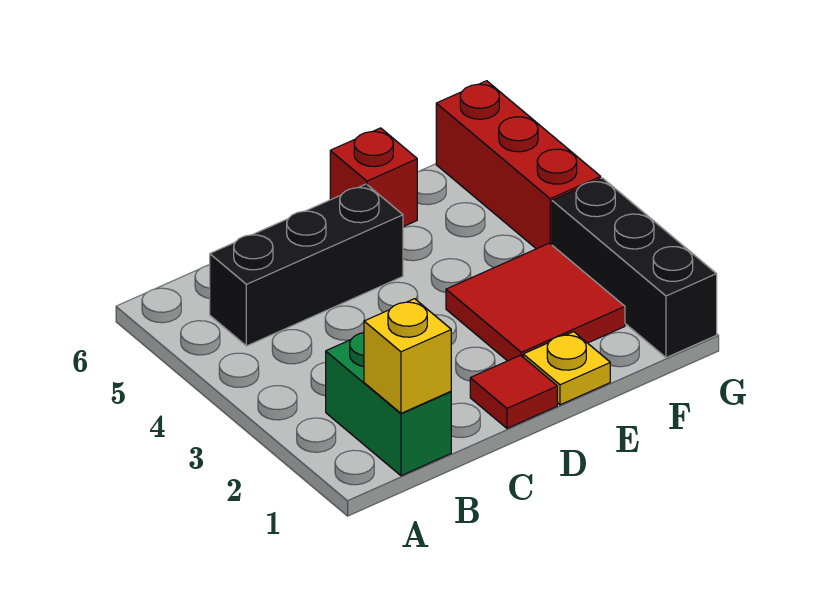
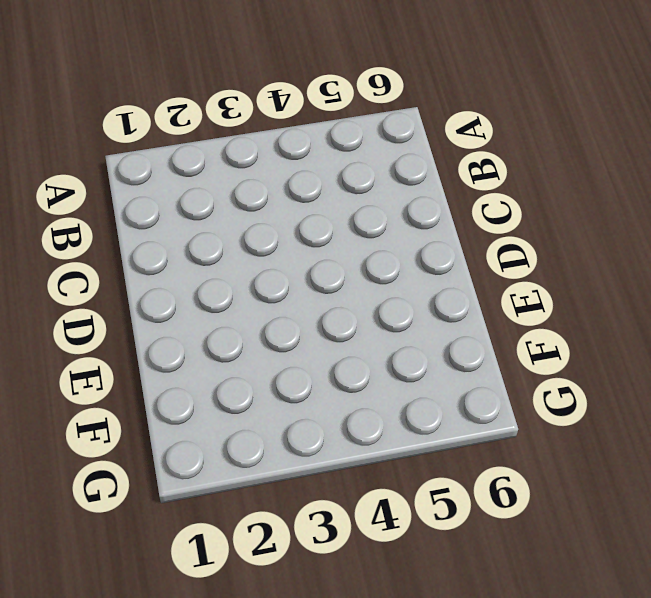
none -> green brick B1:B2 level 1
none -> black brick B5:D5 level 1

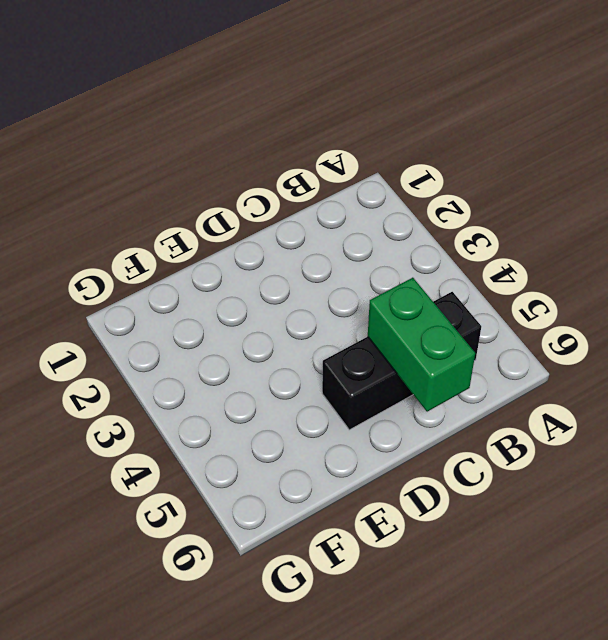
green brick C5:C6 level 2 -> green brick B1:B2 level 1
none -> red tile D1 level 1
none -> yellow plate E1 level 1

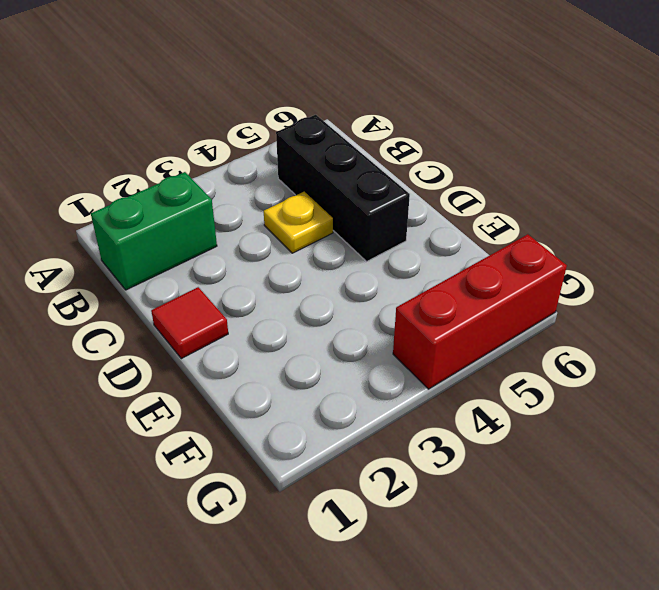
yellow plate C4 level 1 -> yellow plate E1 level 1
none -> red tile E2:F3 level 1
none -> red brick E6 level 1

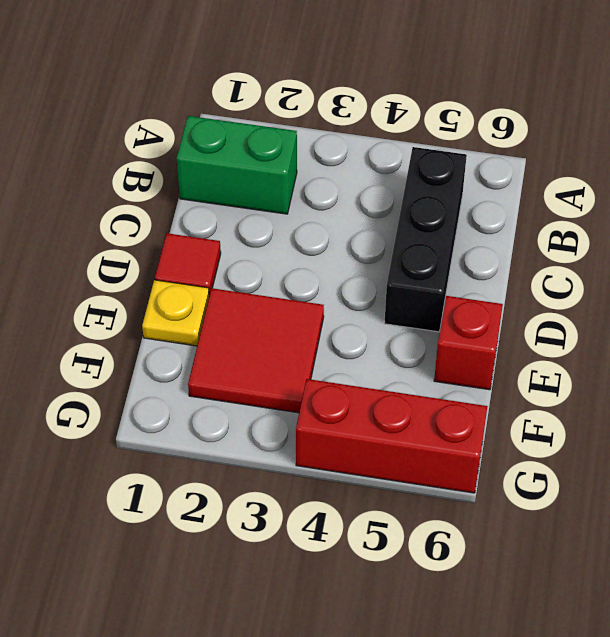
none -> black brick G1:G3 level 1
none -> yellow brick B1 level 2

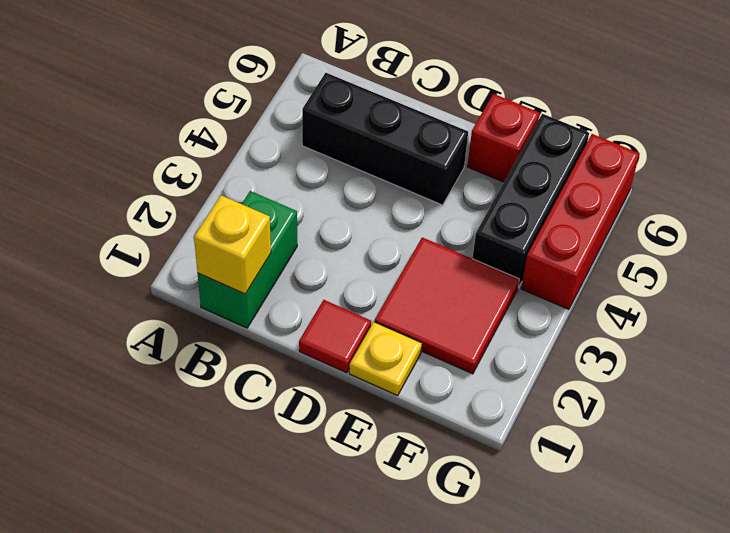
black brick F4:F6 level 1 -> black brick G1:G3 level 1

